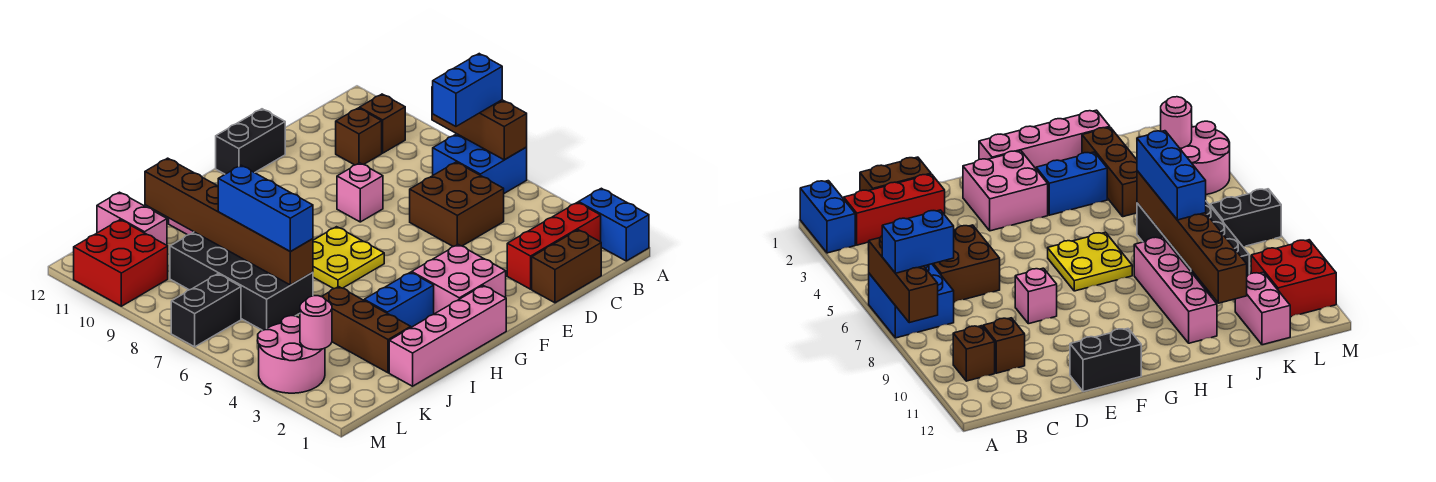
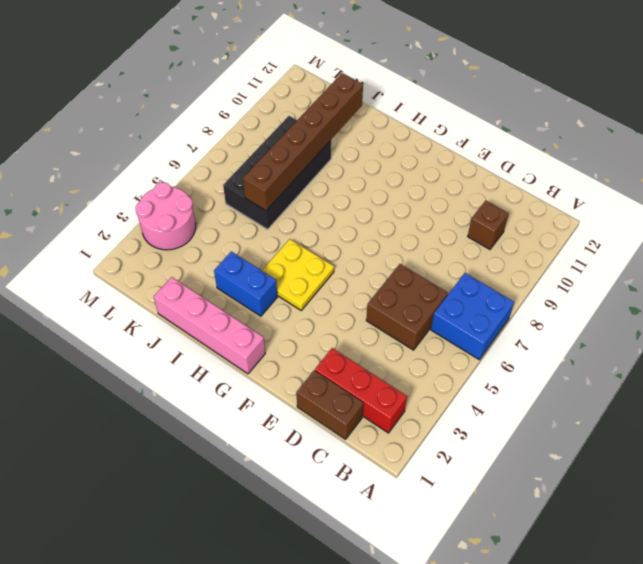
yellow plate G4:H5 level 1 -> yellow plate G6:H7 level 1
none -> blue brick A1:A2 level 1
none -> brown brick B10 level 1
none -> pink brick E8 level 1

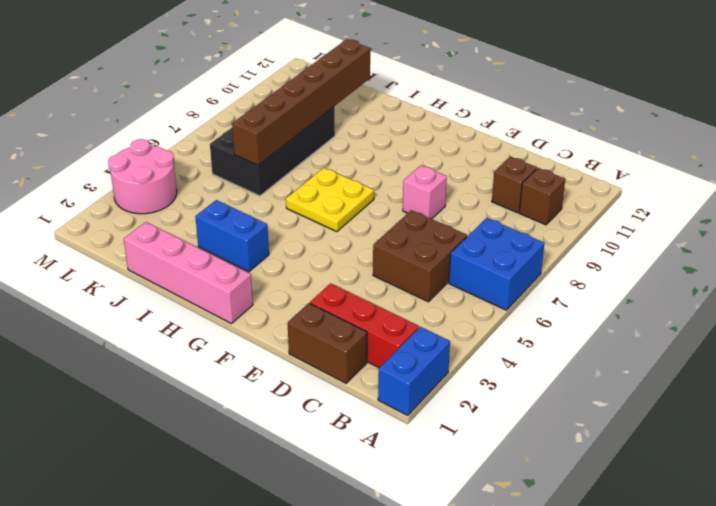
none -> black brick E12:F12 level 1
none -> pink brick F2:G3 level 1
none -> pink brick I8:I11 level 1

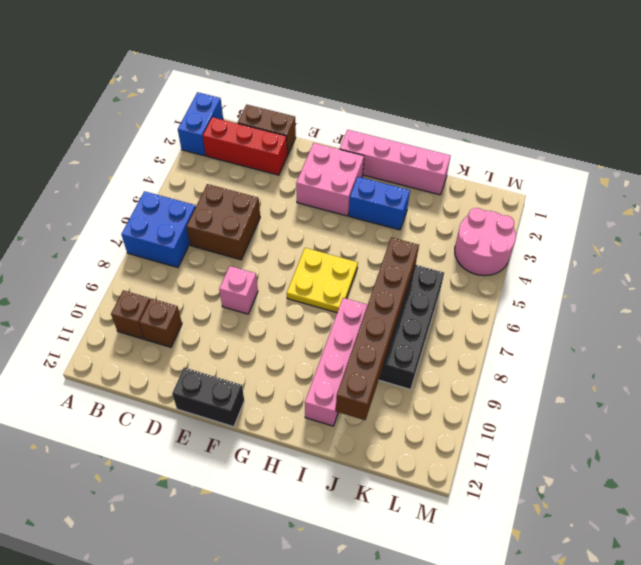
none -> brown brick J2:J4 level 1
none -> pink brick K11:K12 level 1
none -> black brick L7:M7 level 1

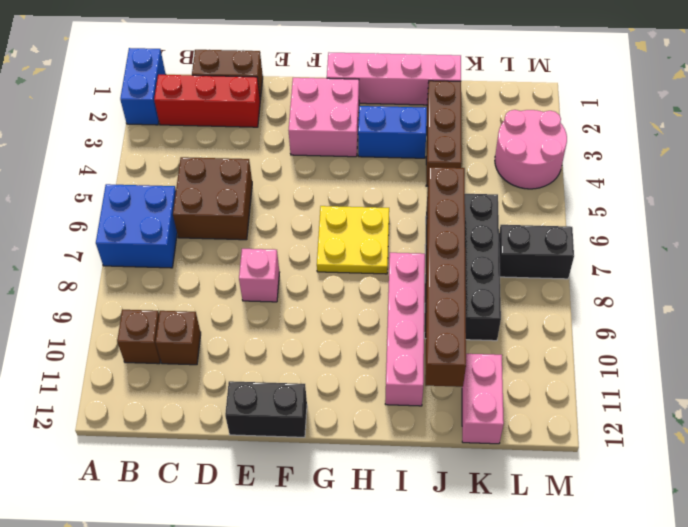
none -> red brick L10:M11 level 1
none -> brown brick A6:A8 level 2
none -> pink round brick L3 level 2

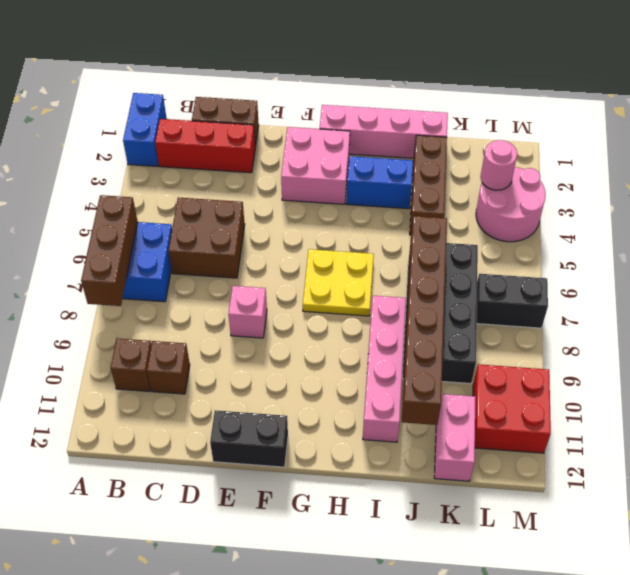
none -> blue brick A7:B7 level 3
none -> blue brick J6:J8 level 3

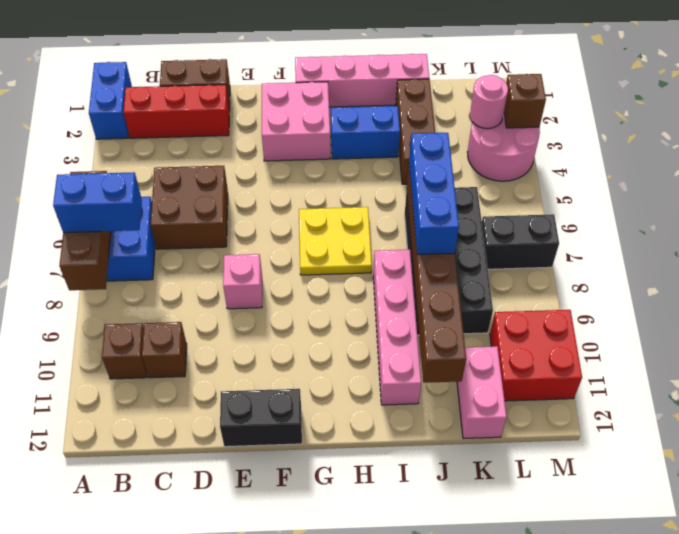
brown brick M3 level 2 -> none

